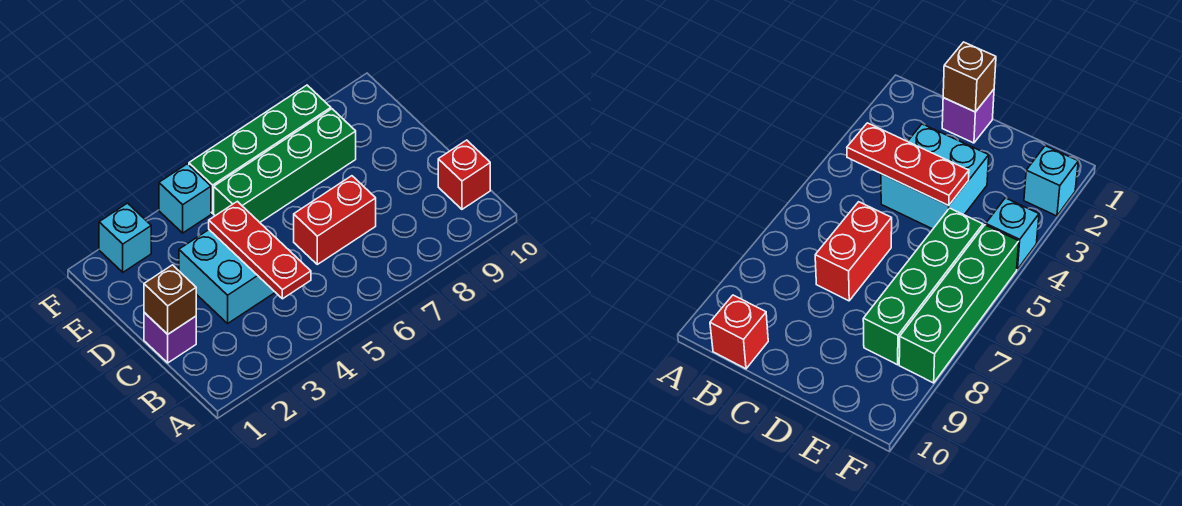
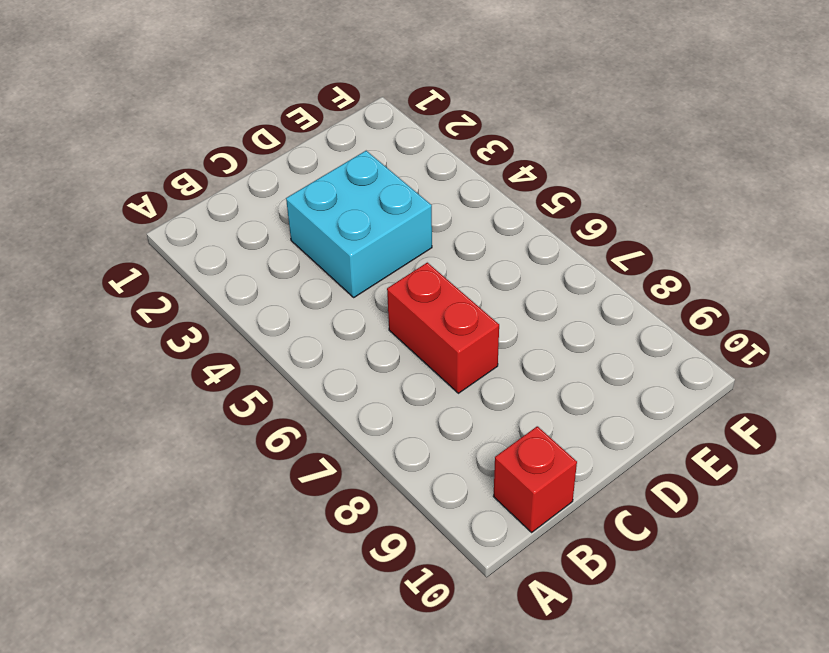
none -> purple brick C1 level 1
none -> green brick E5:E8 level 1

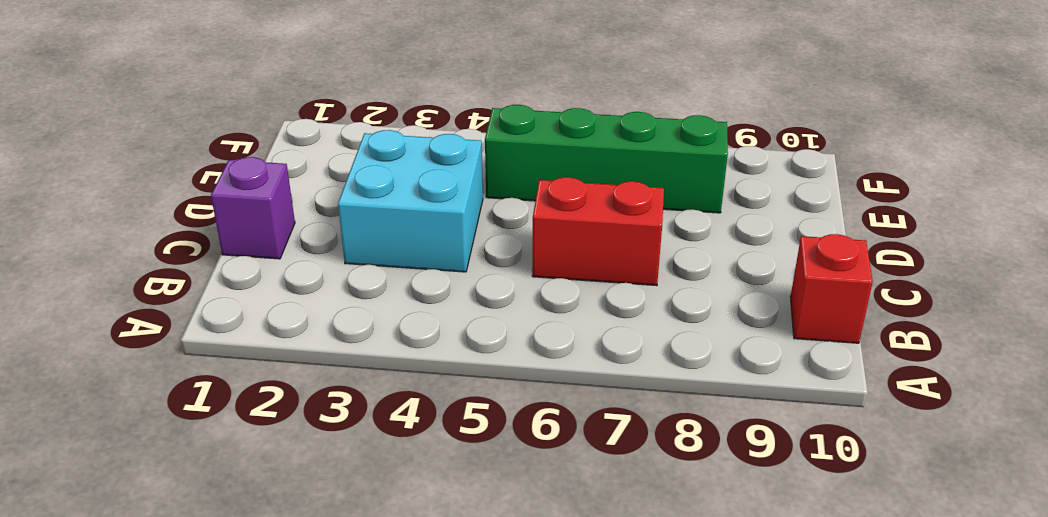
none -> cyan brick F2 level 1
none -> cyan brick F4 level 1

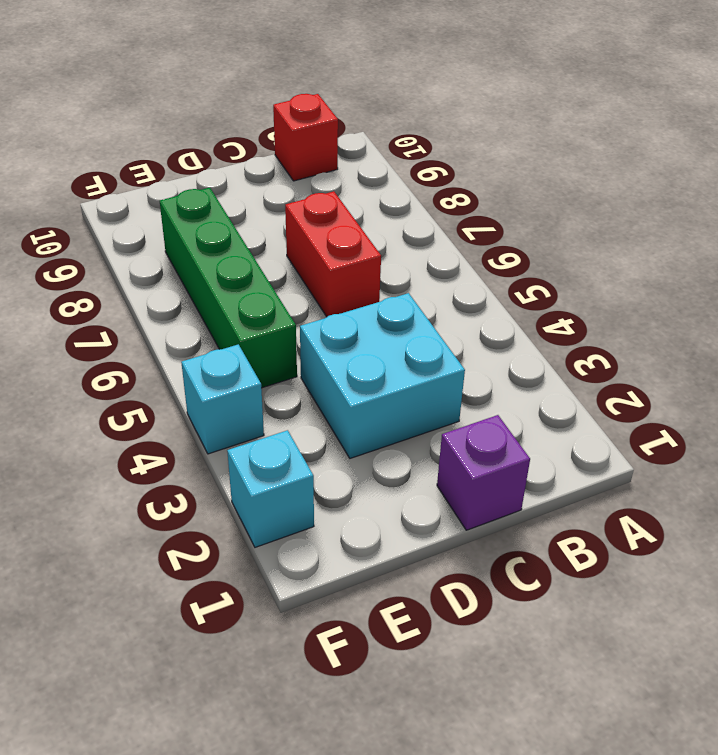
none -> green brick F5:F8 level 1
none -> red plate B4:D4 level 2

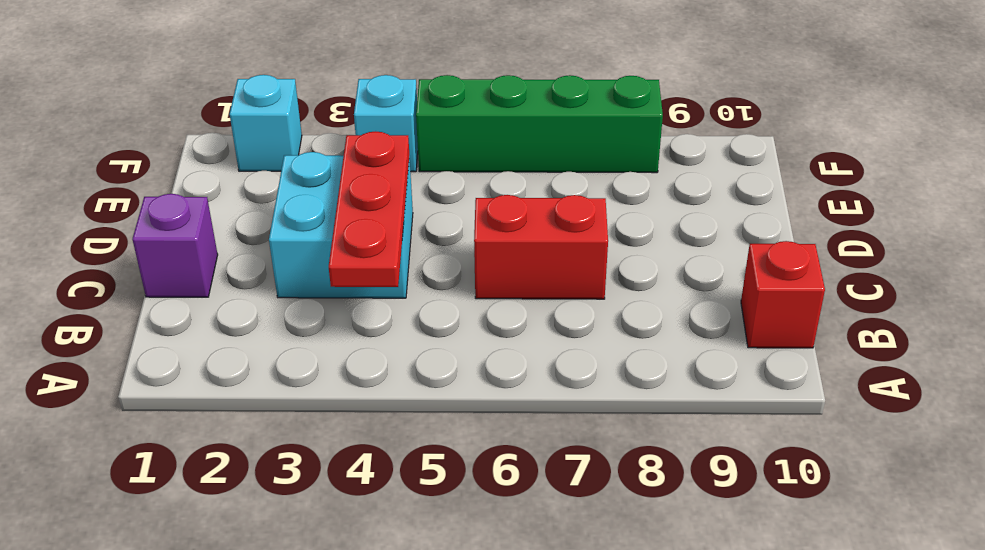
none -> green brick E5:E8 level 1
none -> brown brick C1 level 2

